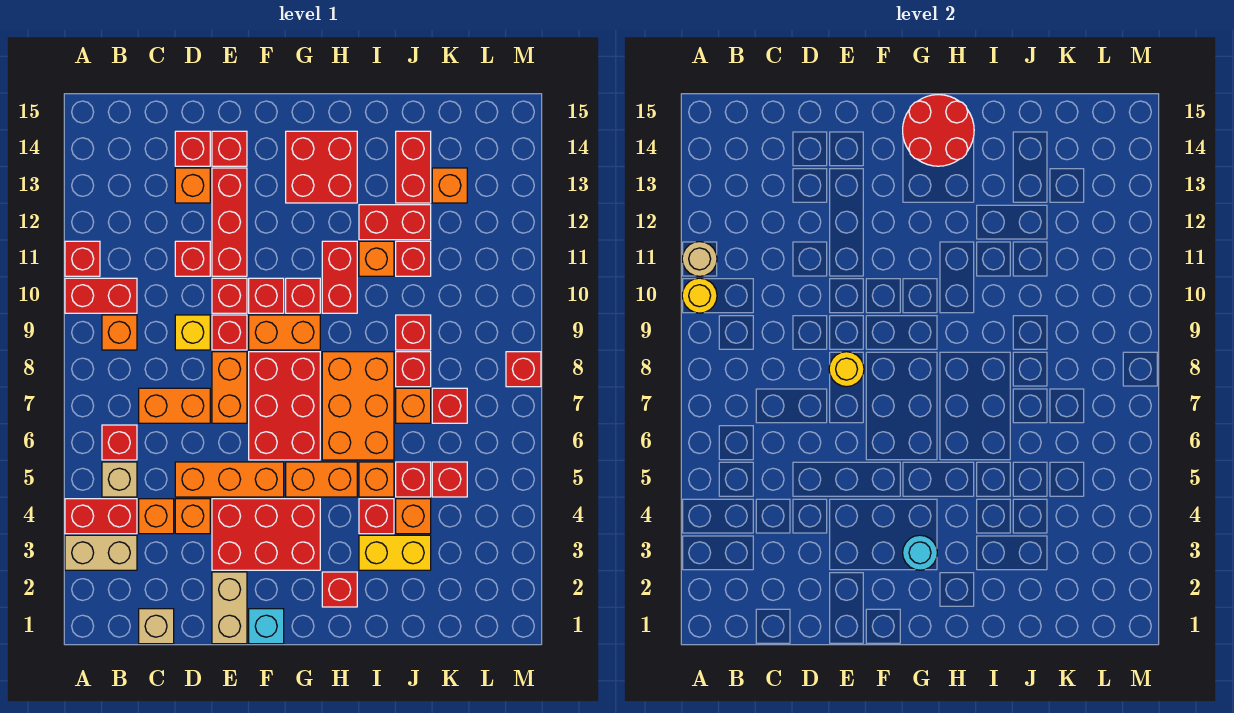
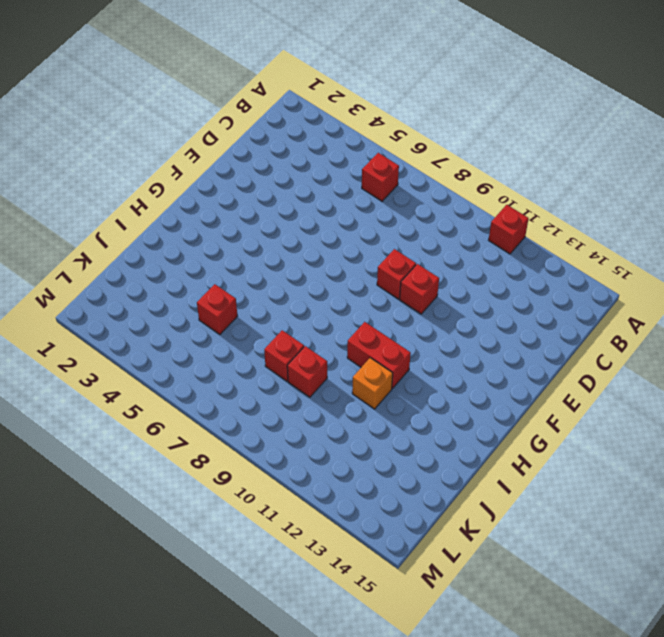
none -> tan brick A3:B3 level 1
none -> red brick A4:B4 level 1
none -> red brick A10:B10 level 1
none -> tan brick B5 level 1

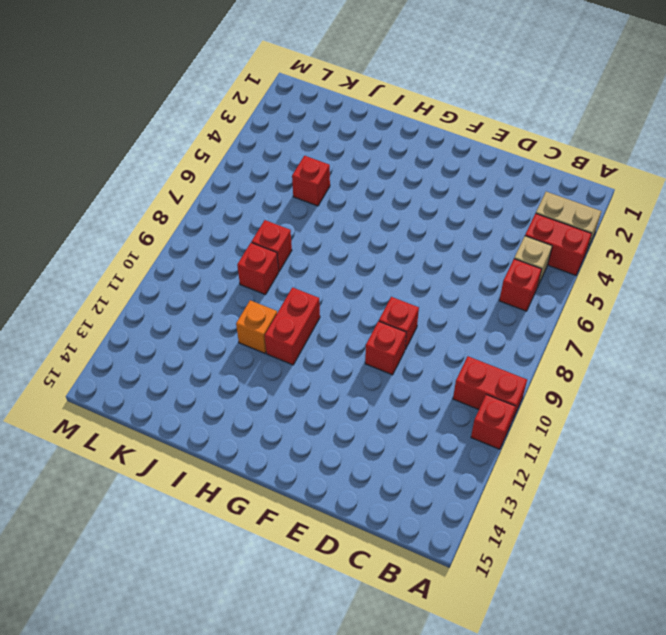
none -> orange brick B9 level 1
none -> tan brick C1 level 1
none -> orange brick C4 level 1
none -> orange brick C7:D7 level 1

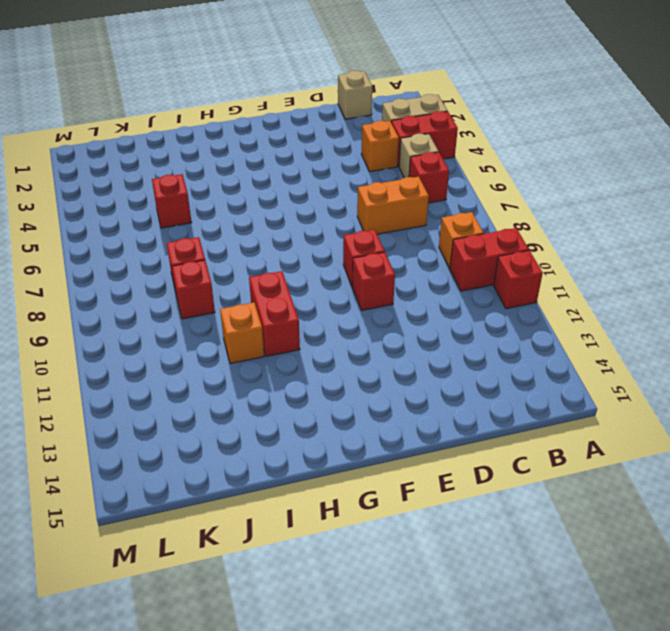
none -> orange brick D4 level 1
none -> orange brick D5:F5 level 1
none -> yellow brick D9 level 1
none -> red brick D11 level 1

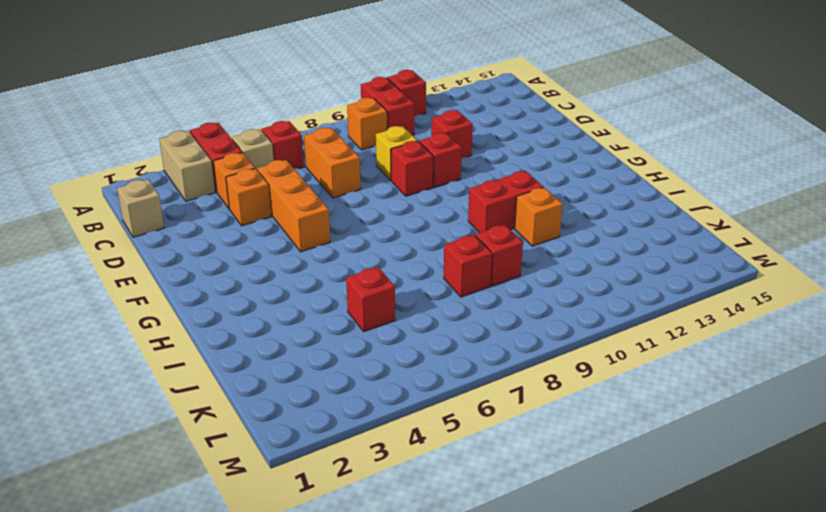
none -> orange brick D13 level 1
none -> red brick D14 level 1
none -> tan brick E1:E2 level 1
none -> red brick E3:G4 level 1

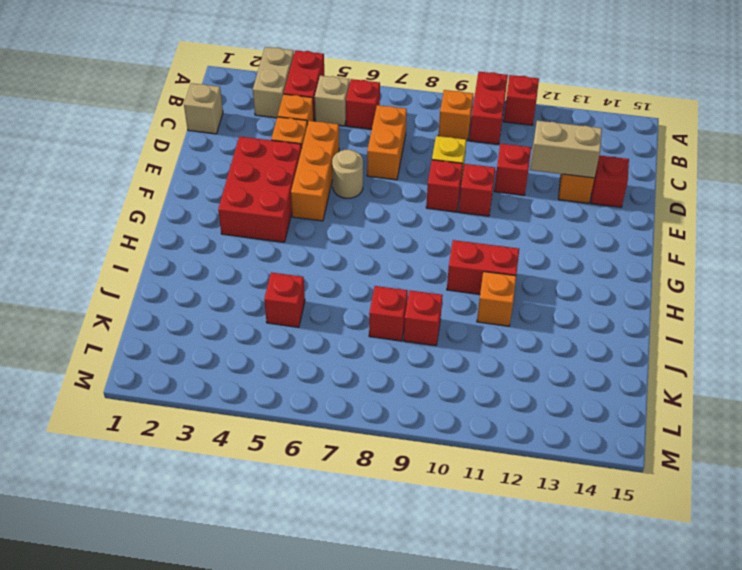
tan brick D12:D13 level 2 -> tan brick E1:E2 level 1
tan round brick E6 level 1 -> tan round brick A11 level 2
none -> orange brick E7:E8 level 1
none -> red brick E11:E13 level 1
none -> red brick E14 level 1
none -> cyan brick F1 level 1

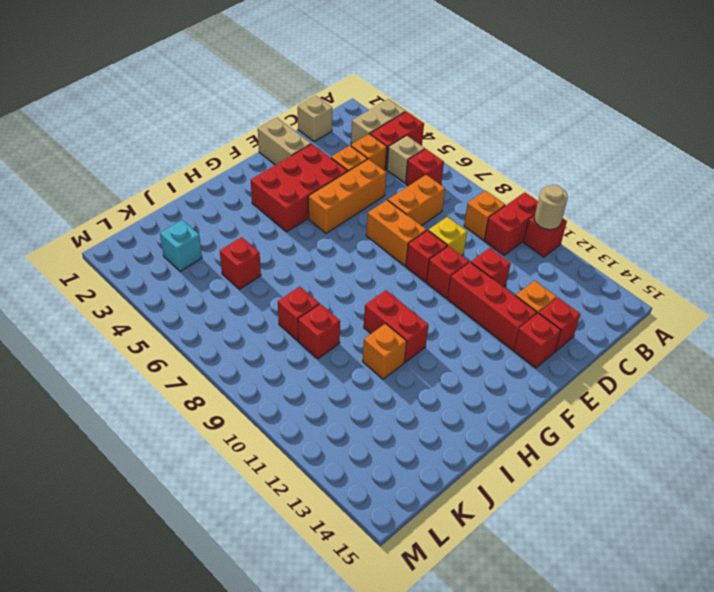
cyan brick K3 level 1 -> cyan brick F1 level 1
none -> red brick F6:G8 level 1
none -> orange brick F9:G9 level 1
none -> red brick F10 level 1
none -> orange brick G5:H5 level 1

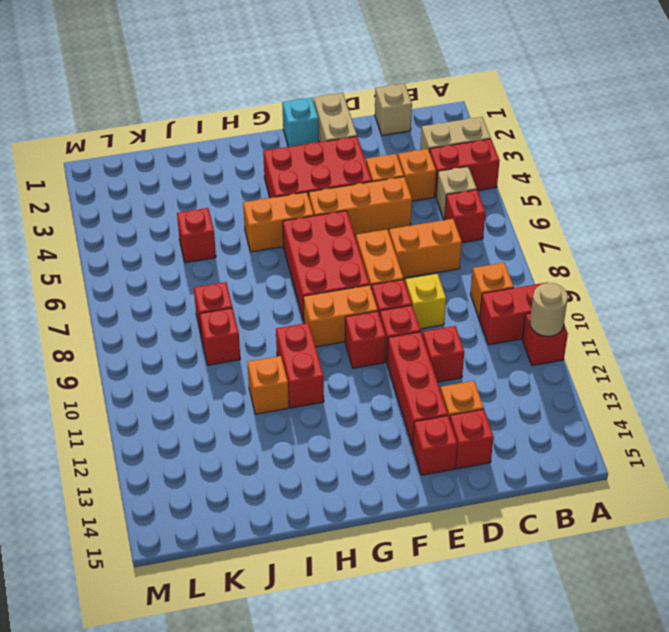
none -> red brick G10 level 1
none -> red brick G13:H14 level 1
none -> red brick H2 level 1
none -> orange brick H6:I8 level 1

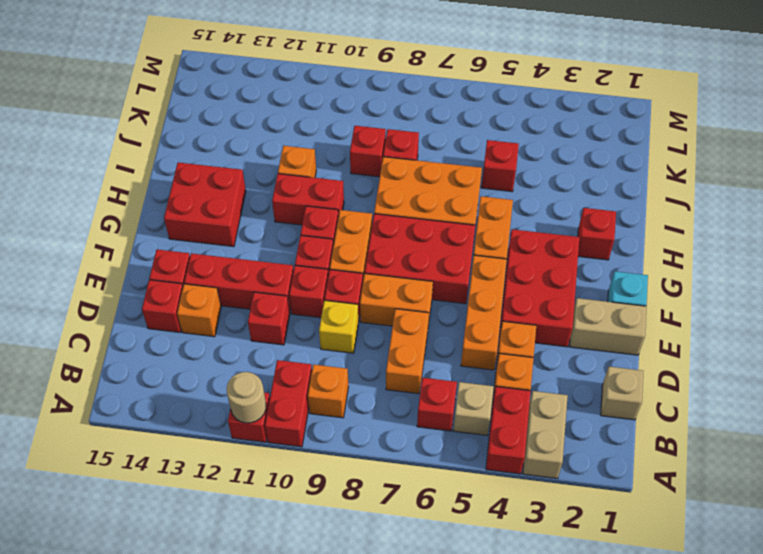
none -> yellow brick I3:J3 level 1
none -> red brick I4 level 1
none -> orange brick I5 level 1
none -> red brick I12:J12 level 1

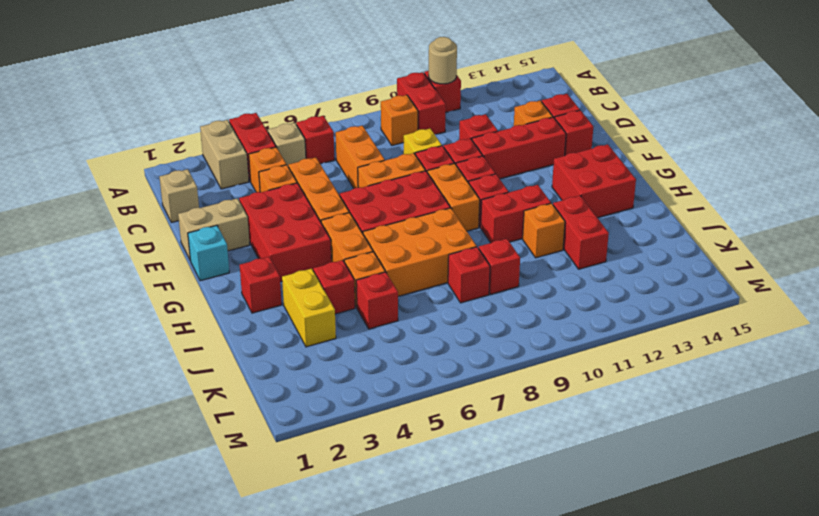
none -> orange brick J4 level 1
none -> orange brick J7 level 1
none -> red brick J11 level 1
none -> red brick J13:J14 level 1

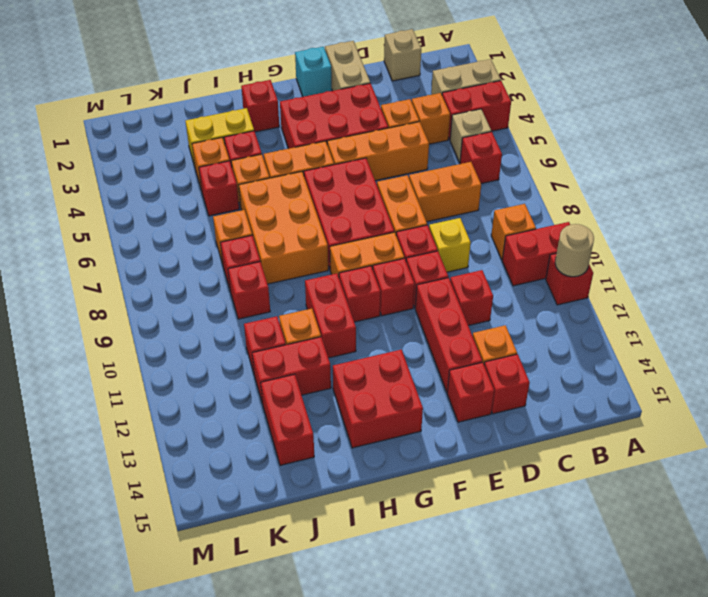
none -> red brick K5 level 1
none -> red brick K7 level 1
none -> orange brick K13 level 1
none -> red brick M8 level 1

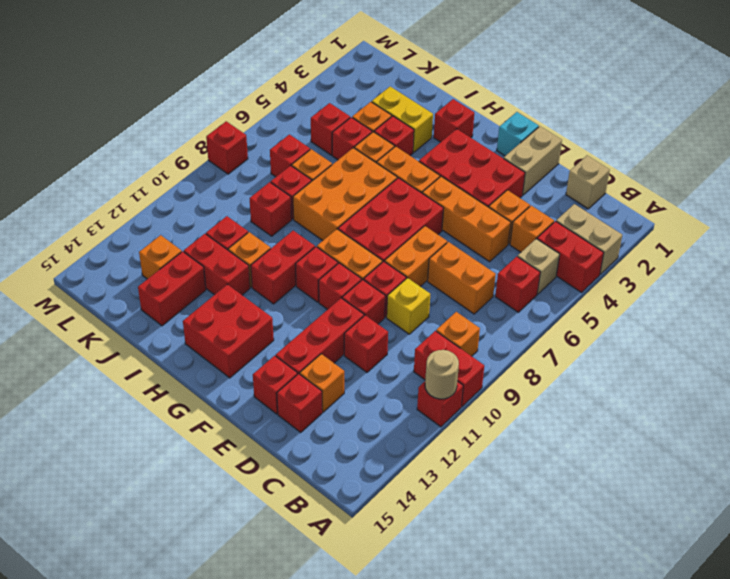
none -> yellow round brick A10 level 2
none -> yellow round brick E8 level 2
none -> cyan round brick G3 level 2
none -> red round brick G14:H15 level 2

